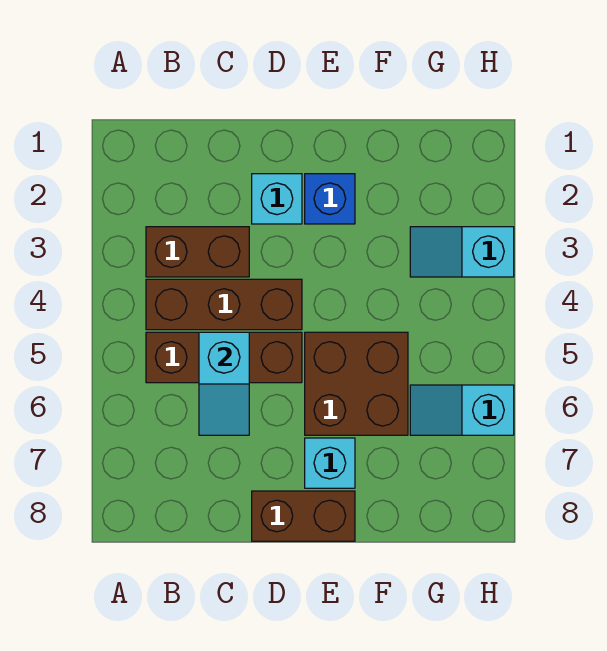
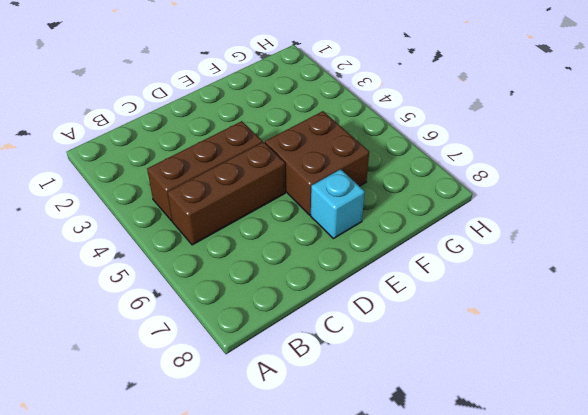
none -> brown brick B3:C3 level 1
none -> cyan brick D2 level 1

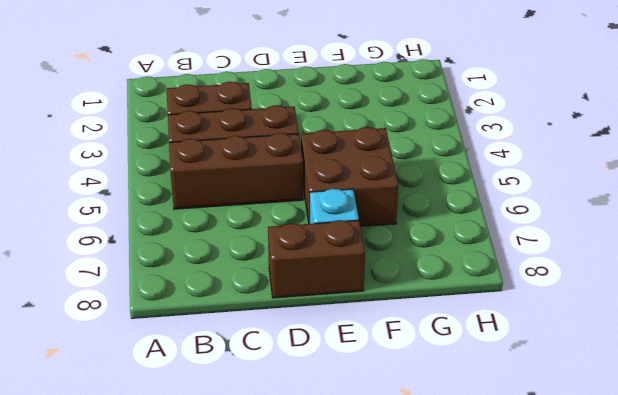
none -> cyan brick D2 level 1
none -> blue brick E2 level 1

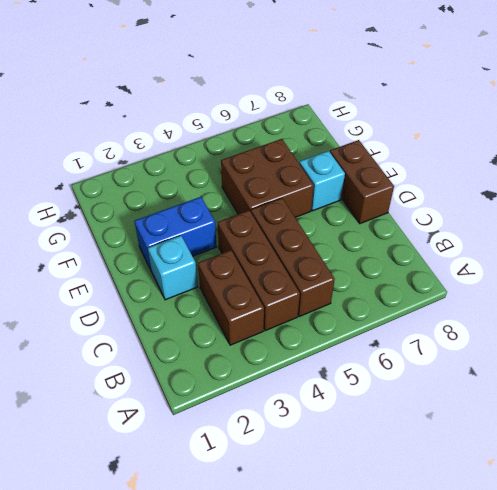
blue brick E2:E3 level 1 -> blue brick E2 level 1
none -> cyan slope G3:H3 level 1 top H
none -> cyan slope G6:H6 level 1 top H

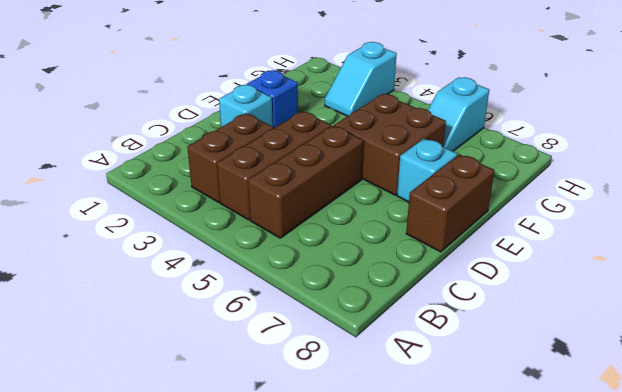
none -> cyan slope C5:C6 level 2 top 5

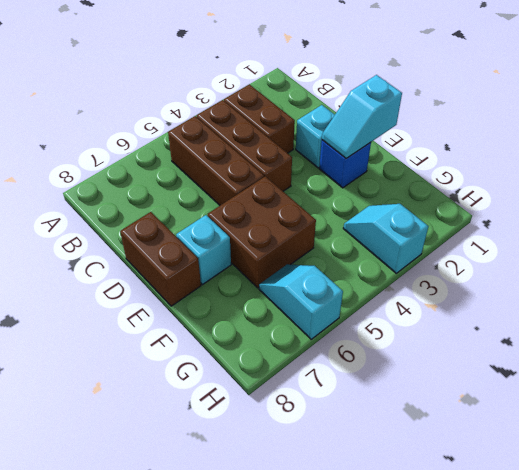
cyan slope E1:E2 level 2 top 1 -> cyan slope C5:C6 level 2 top 5

